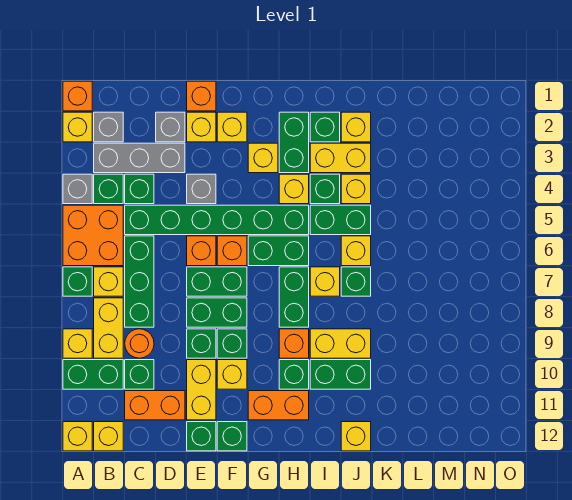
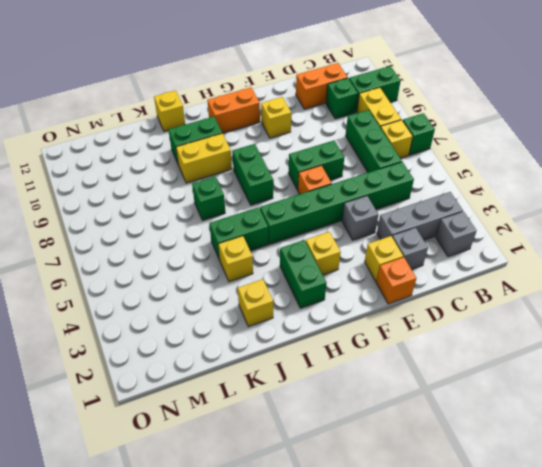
none -> orange brick A1 level 1
none -> yellow brick A2 level 1
none -> grey brick A4 level 1
none -> orange brick A5:B6 level 1

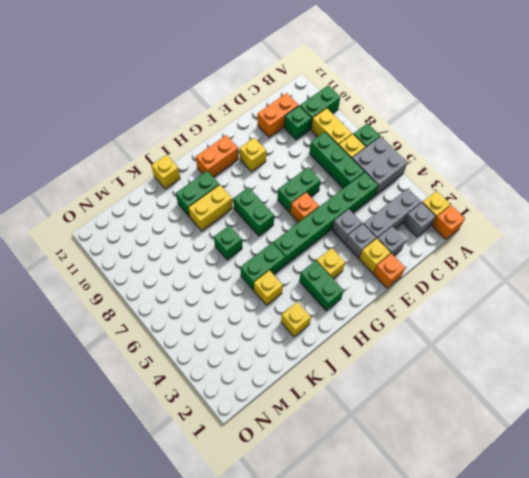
grey brick A5:B6 level 1 -> orange brick A5:B6 level 1
grey brick E3 level 1 -> grey brick A4 level 1
none -> yellow brick A9 level 1
none -> yellow brick A12 level 1
none -> green brick B4 level 1
none -> yellow brick B12 level 1

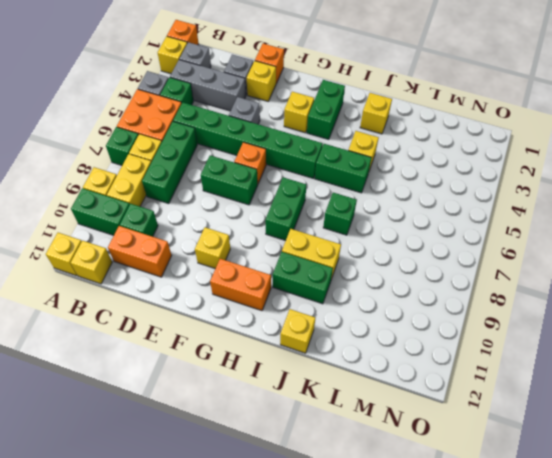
none -> green brick C4 level 1
none -> orange round brick C9 level 1
none -> orange brick E6 level 1
none -> green brick E8:F8 level 1

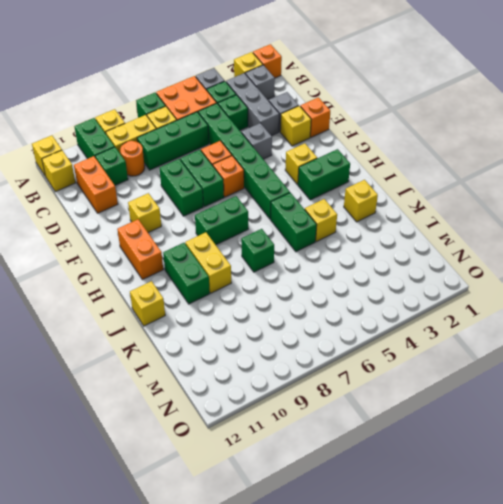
none -> green brick E9 level 1
none -> yellow brick E10:E11 level 1
none -> green brick E12 level 1
none -> yellow brick F2 level 1

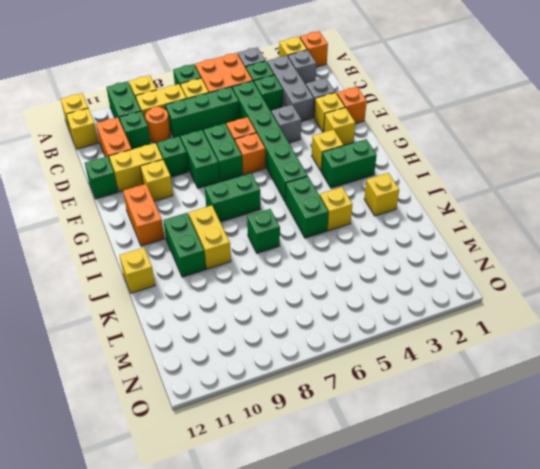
none -> green brick F9 level 1
none -> green brick F12 level 1
none -> green brick G6:H6 level 1
none -> yellow brick H4 level 1

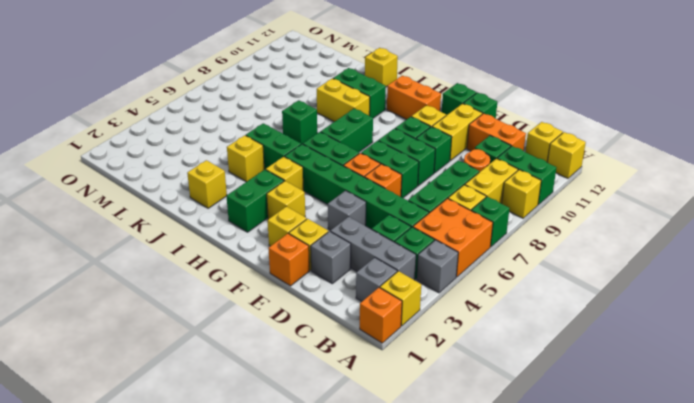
none -> orange brick H9 level 1
none -> green brick H10 level 1
none -> green brick I2 level 1
none -> yellow brick I3:J3 level 1

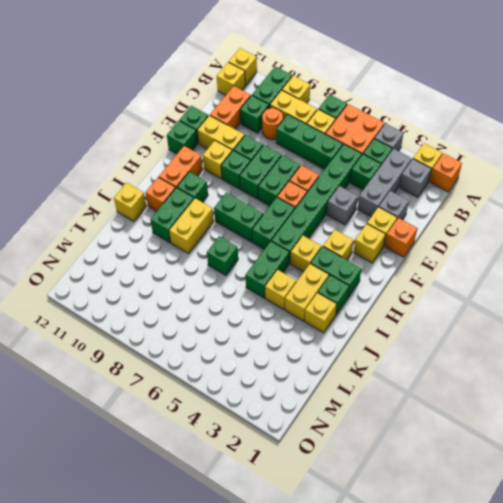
orange brick I11 level 1 -> orange brick H9 level 1
none -> green brick I4 level 1
none -> yellow brick I7 level 1
none -> yellow brick J6 level 1

